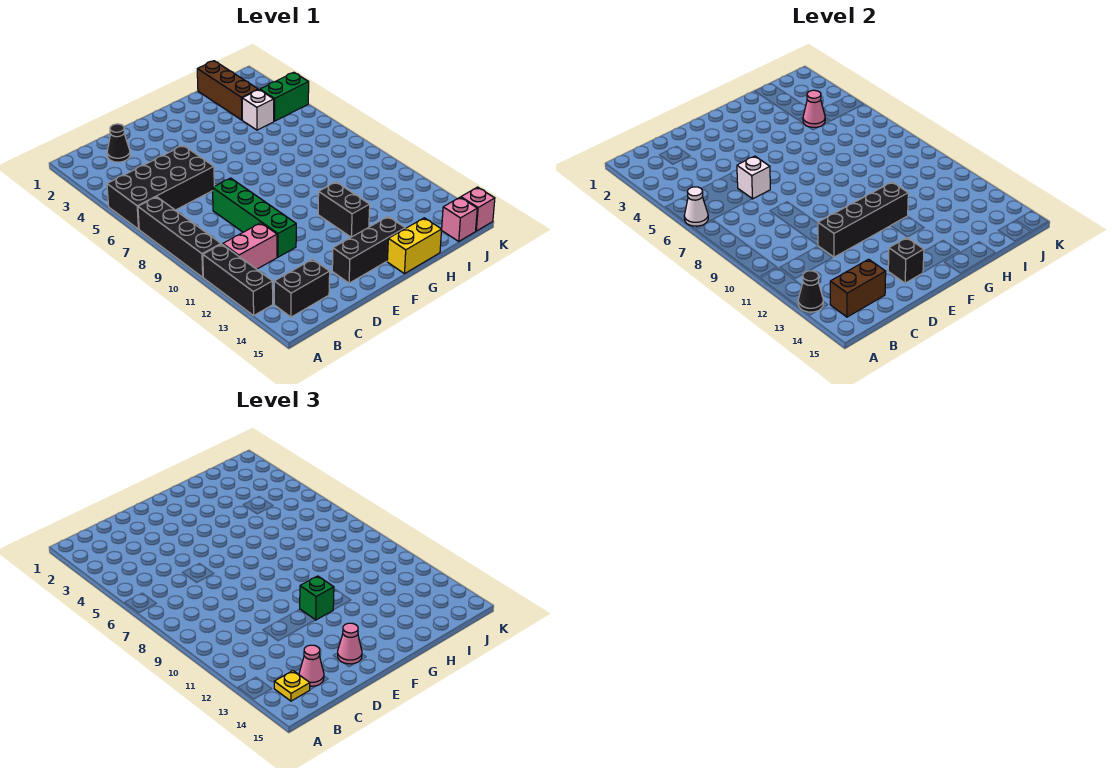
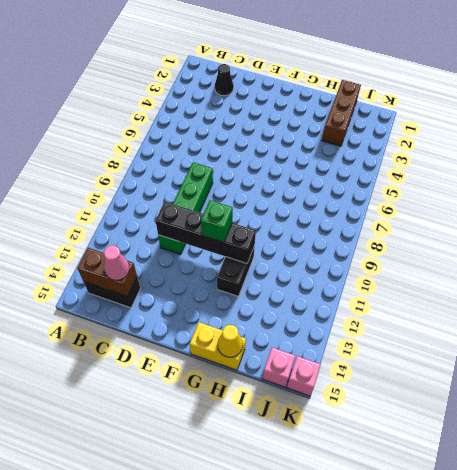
yellow cone H15 level 2 -> none
none -> black brick A5:D6 level 1
none -> black brick A7:A10 level 1
none -> black brick A11:A13 level 1

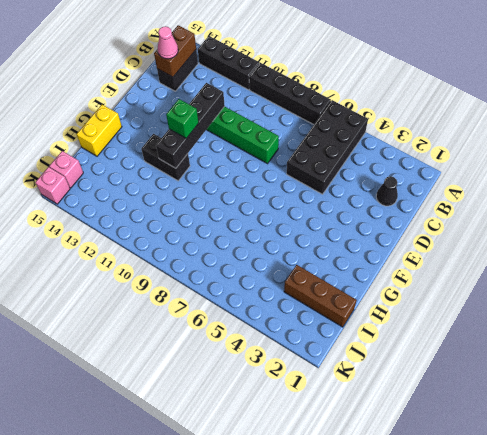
none -> pink brick B11:C11 level 1
none -> black brick E14:G14 level 1
none -> white brick I4 level 1

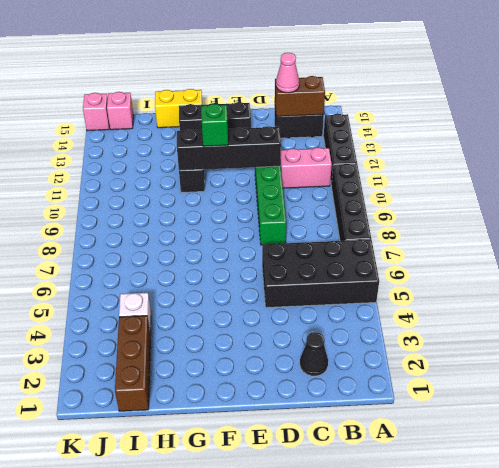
none -> green brick J4:K4 level 1
none -> white cone A6 level 2
none -> black cone A13 level 2

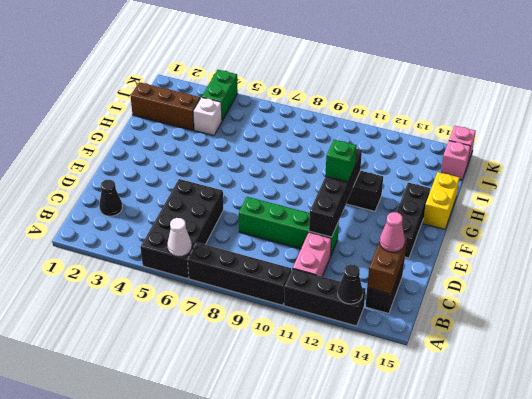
none -> white brick D6 level 2
none -> black brick E14 level 2
none -> pink cone I4 level 2

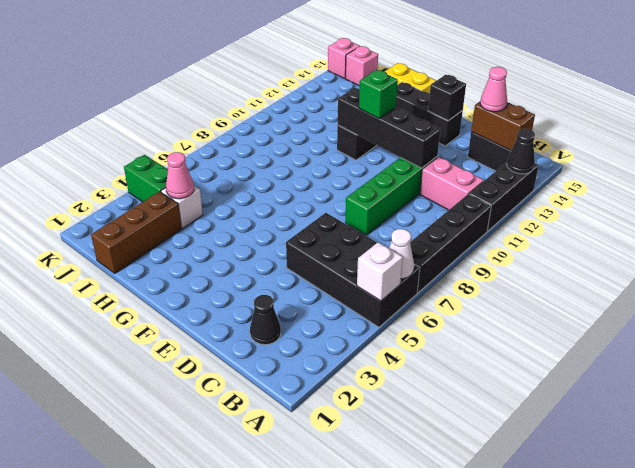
white brick A5 level 2 -> white brick D6 level 2
none -> yellow plate B14 level 3
none -> pink cone E14 level 3

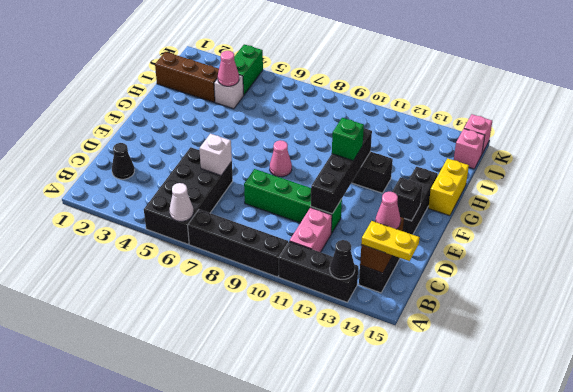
yellow plate B14:B15 level 3 -> yellow plate B14 level 3
pink cone F8 level 1 -> pink cone E14 level 3

